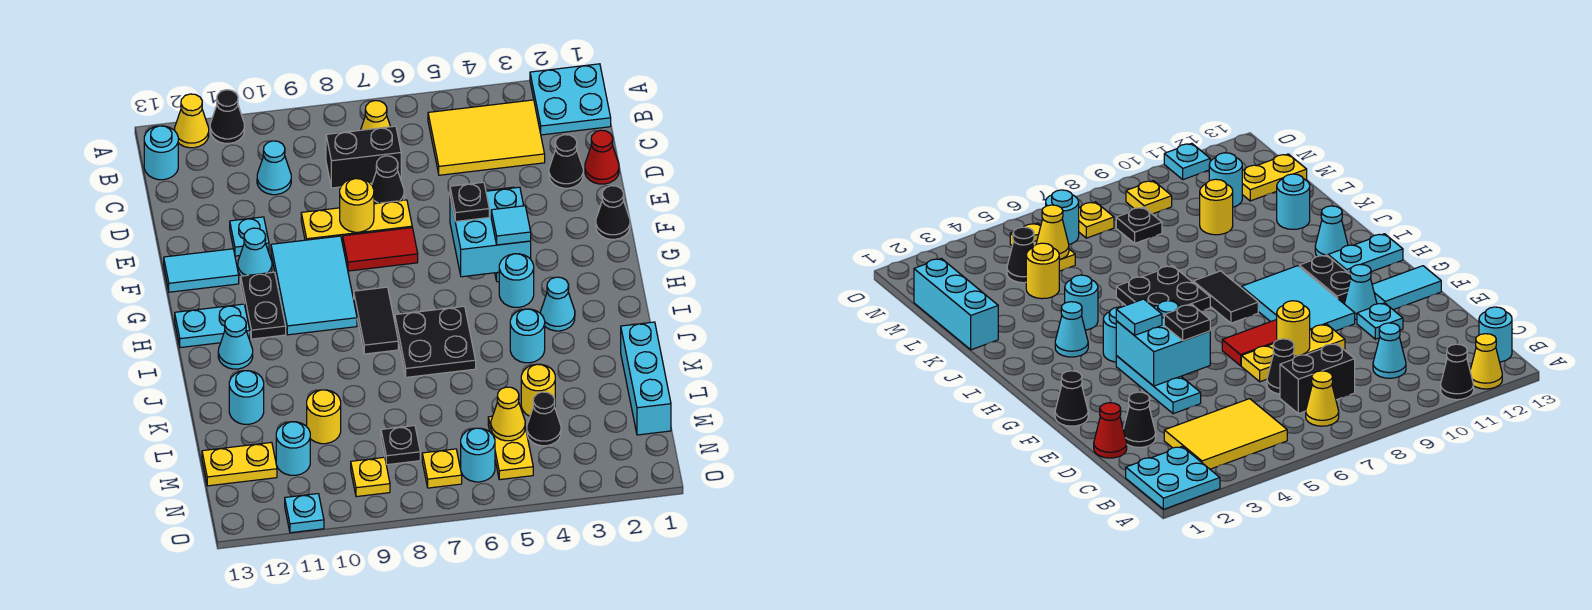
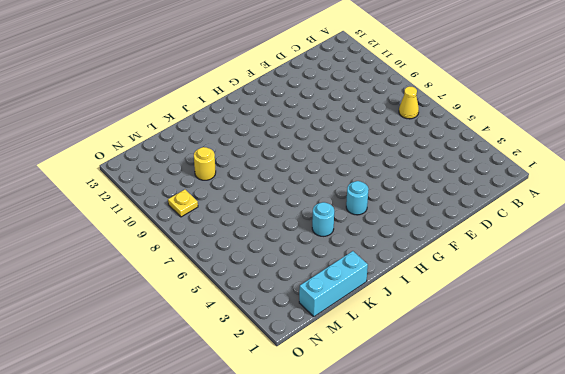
none -> cyan plate A1:B2 level 1
none -> black cone A11 level 1
none -> yellow cone A12 level 1
none -> yellow tile B3:C5 level 1

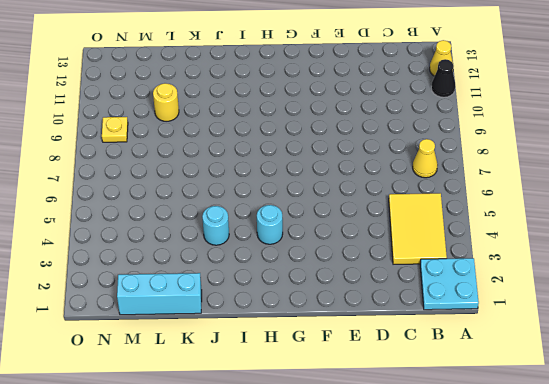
none -> cyan round brick B13 level 1
none -> black brick C7:C8 level 1
none -> cyan cone C10 level 1
none -> red cone D1 level 1

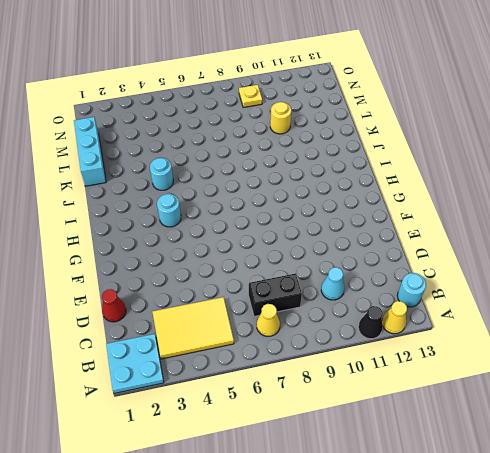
none -> black cone D2 level 1
none -> black cone D7 level 1
none -> cyan plate E4:G4 level 1
none -> yellow plate E7:E9 level 1

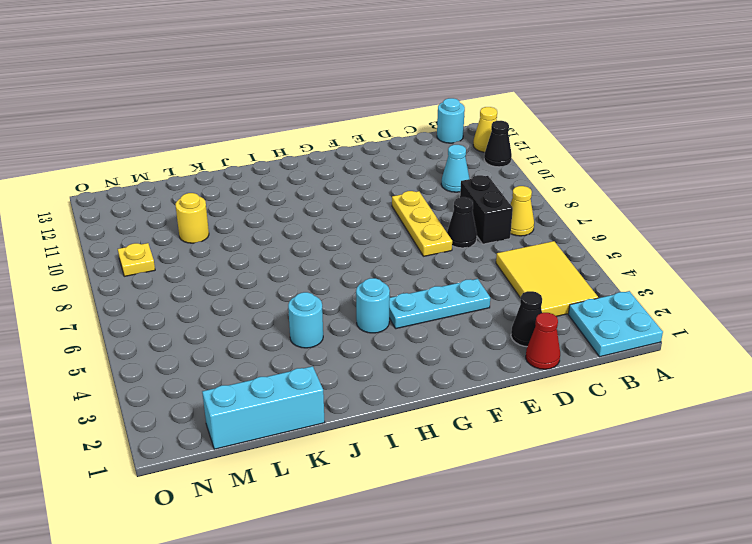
none -> cyan plate E11 level 1
none -> black cone F1 level 1
none -> red tile F7:F8 level 1
none -> cyan tile F9:H10 level 1

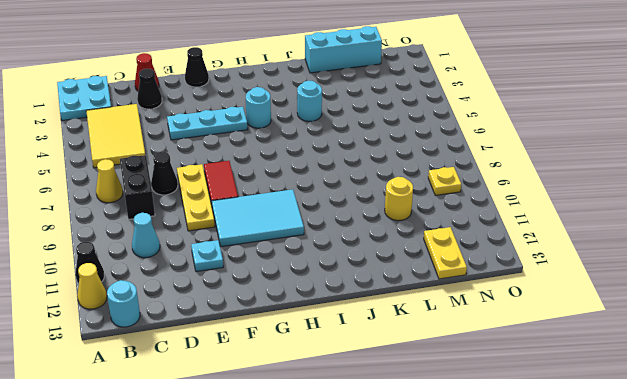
none -> cyan cone F11 level 1
none -> cyan tile F12:F13 level 1
none -> black plate G11:H11 level 1
none -> black tile H8:I8 level 1

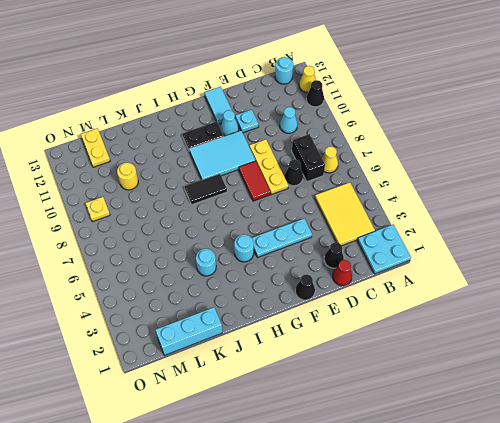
none -> cyan plate H12:H13 level 1
none -> cyan cone I3 level 1
none -> black plate I6:J7 level 1
none -> cyan cone I12 level 1

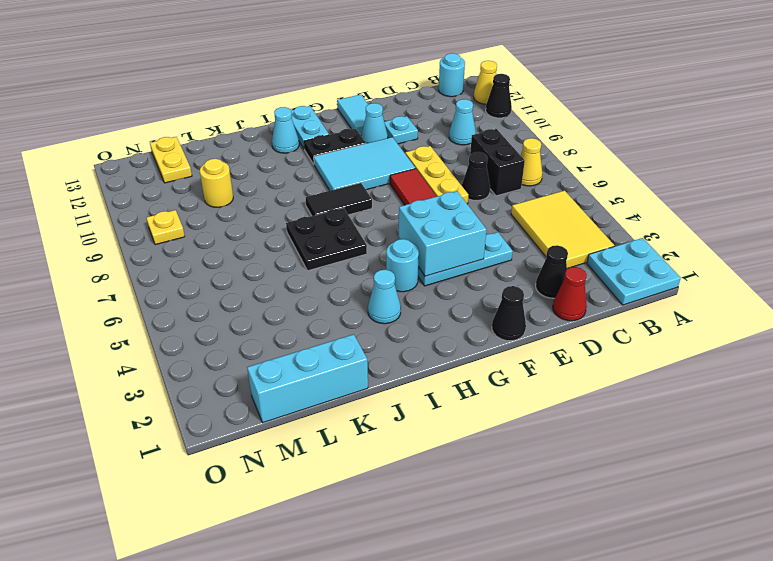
none -> cyan round brick J4 level 1
none -> cyan round brick K12 level 1
none -> yellow round brick L4 level 1
none -> black cone M4 level 1

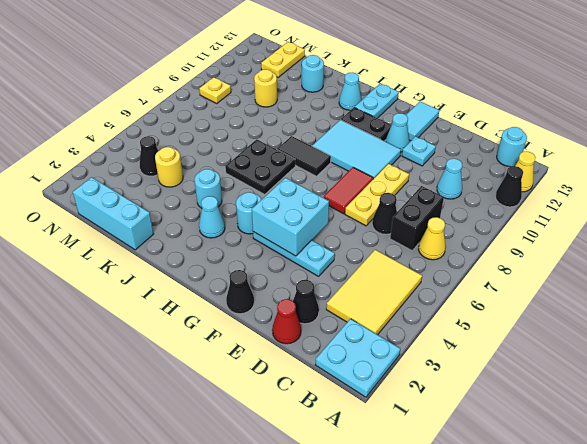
none -> yellow plate M5:N5 level 1
none -> black plate M8 level 1
none -> cyan round brick M11 level 1
none -> cyan round brick N6 level 1

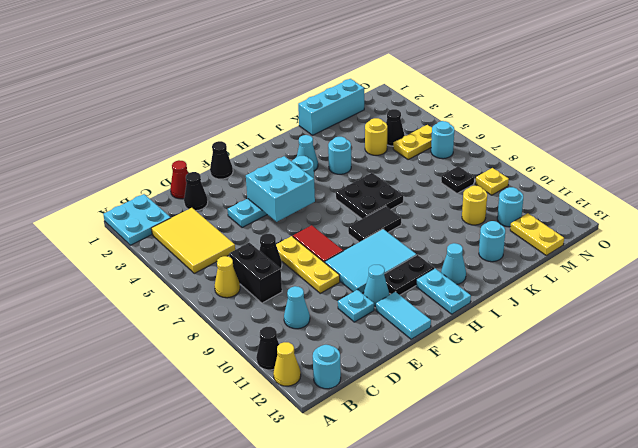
none -> yellow plate N7 level 1
none -> cyan plate O11 level 1
none -> yellow round brick E8 level 2
none -> yellow cone M5 level 2

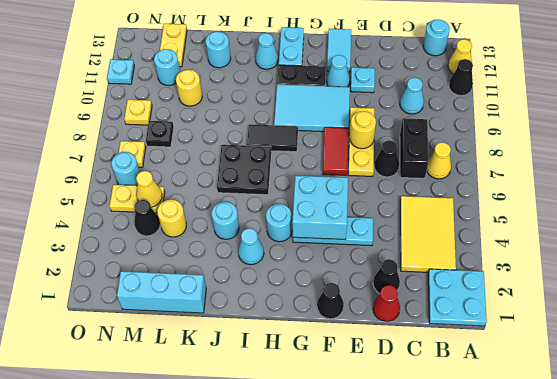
none -> black plate F5 level 3
none -> cyan tile G4 level 3

